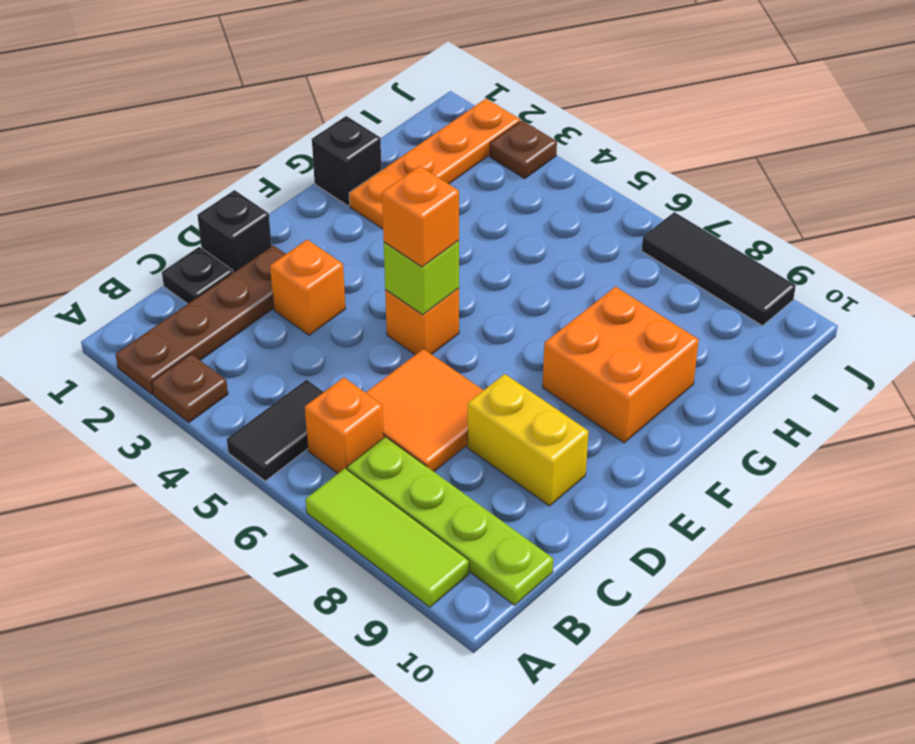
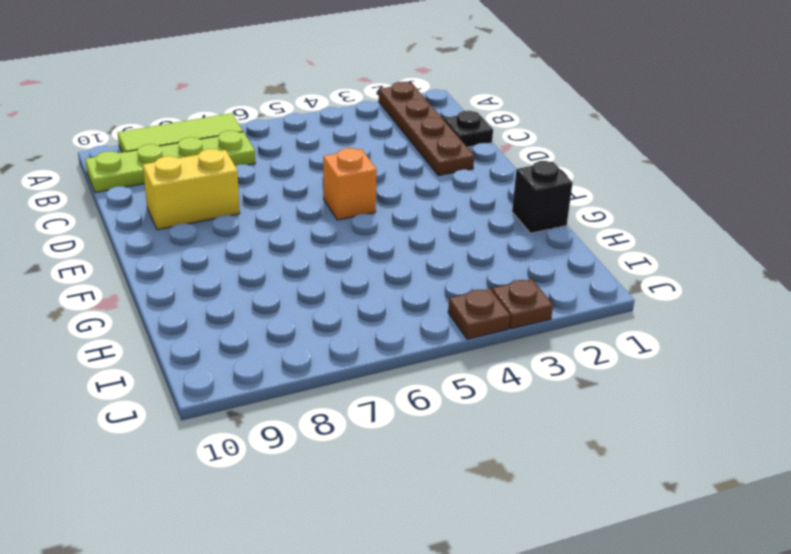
brown plate J4 level 1 -> brown plate A3 level 1
none -> black tile A5:B5 level 1
none -> orange brick B6 level 1
none -> orange tile C6:D7 level 1

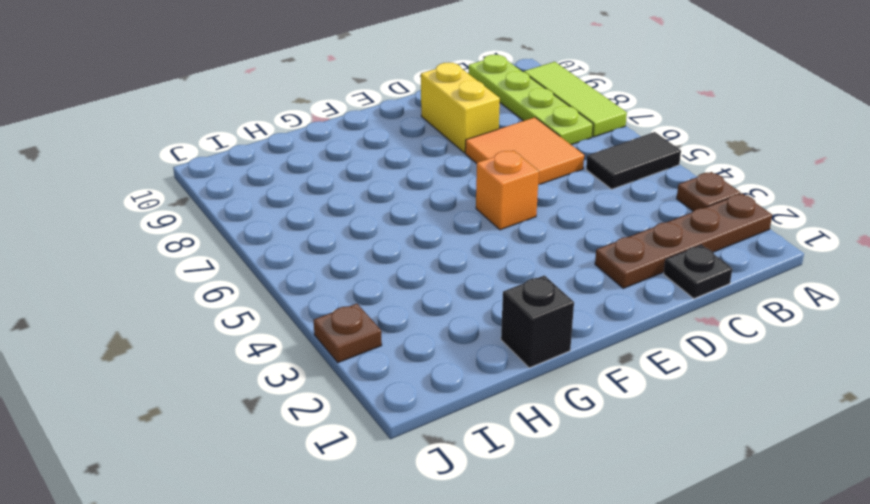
none -> orange brick B6 level 1
none -> black brick D1 level 1
none -> orange brick D3 level 1

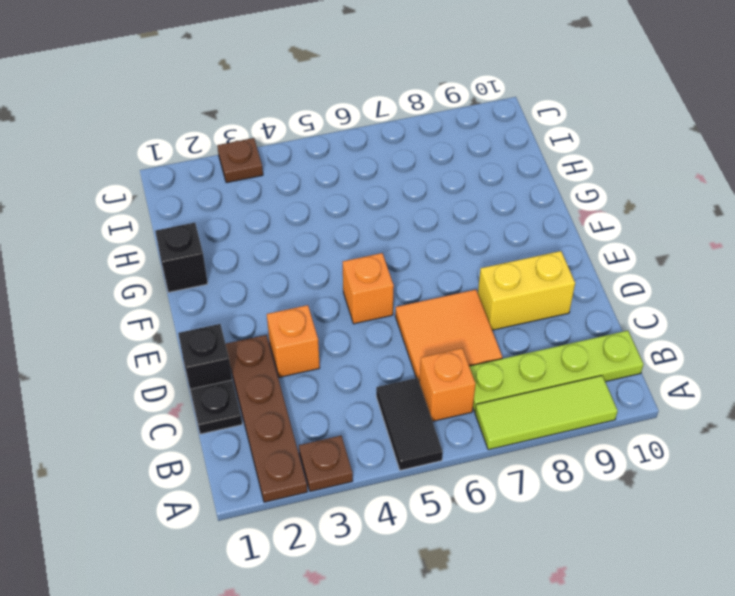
none -> orange brick F8:G9 level 1
none -> orange plate G2:J2 level 1
none -> black tile J7:J9 level 1

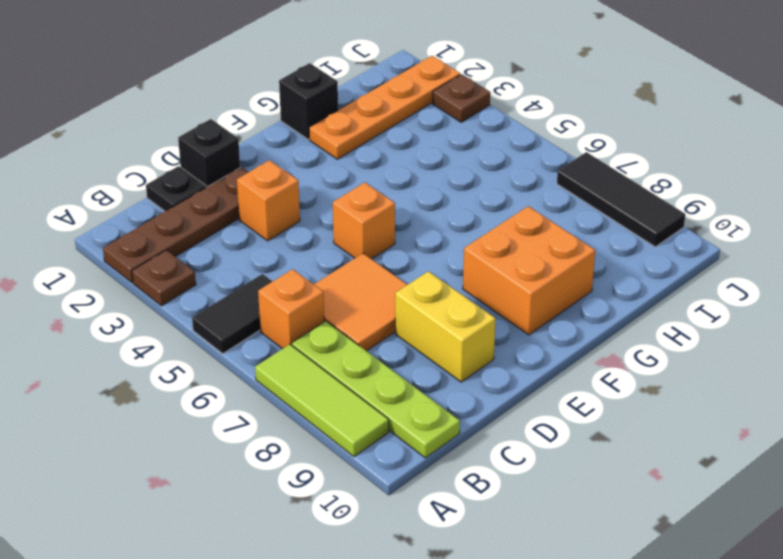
none -> lime brick E5 level 2
none -> orange brick E5 level 3

